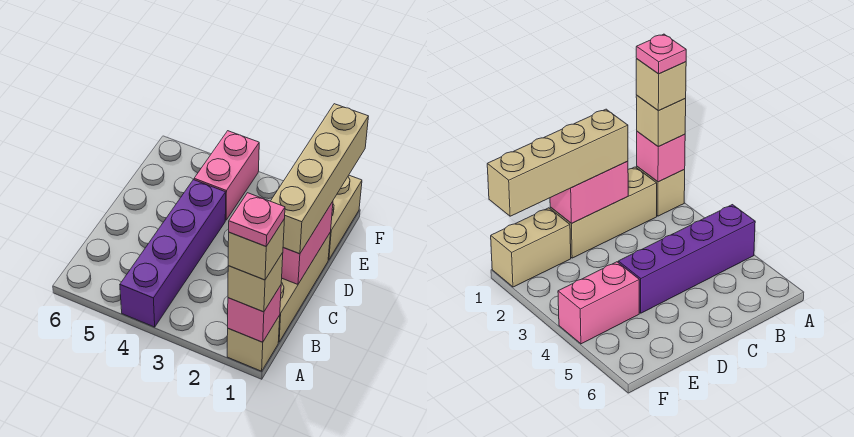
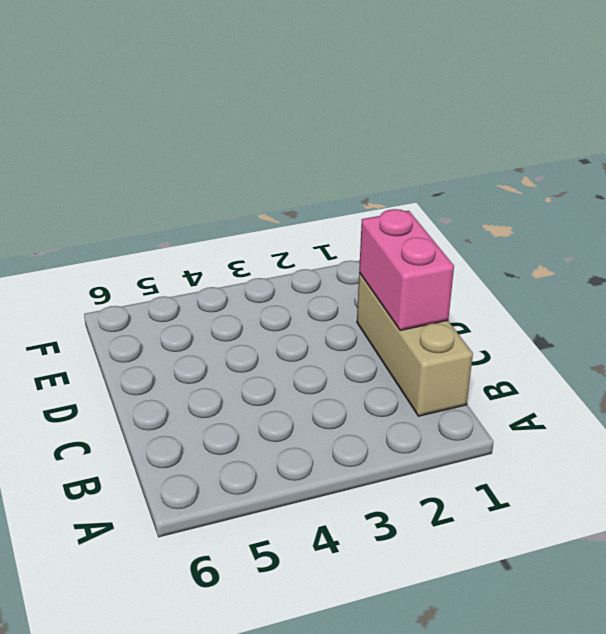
none -> tan brick A1 level 1
none -> purple brick A4:D4 level 1

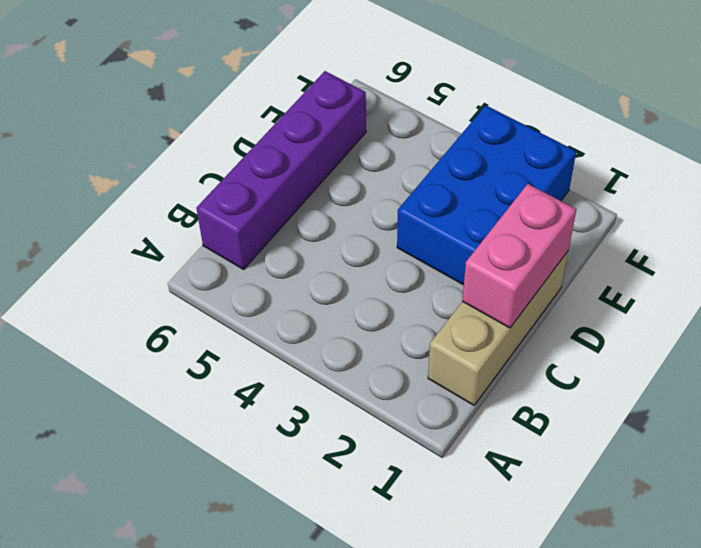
purple brick B6:E6 level 1 -> purple brick A4:D4 level 1
blue brick D2:F3 level 1 -> none
none -> tan brick A1 level 1
none -> tan brick E1:F1 level 1

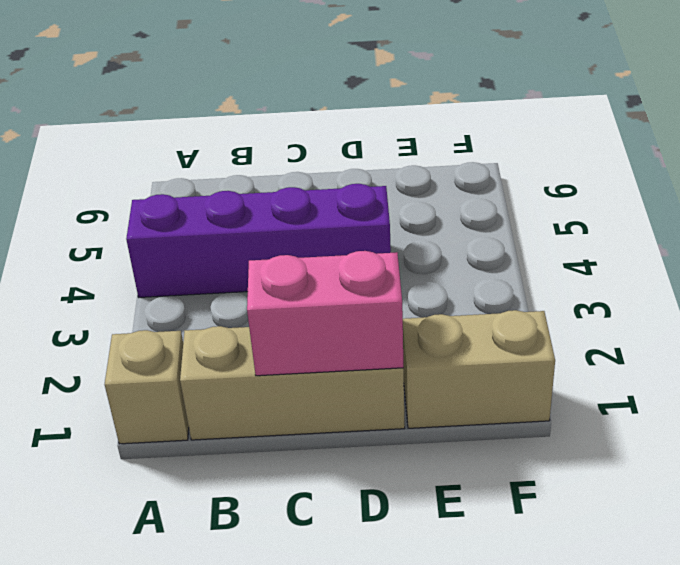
none -> pink brick E4:F4 level 1
none -> pink brick A1 level 2

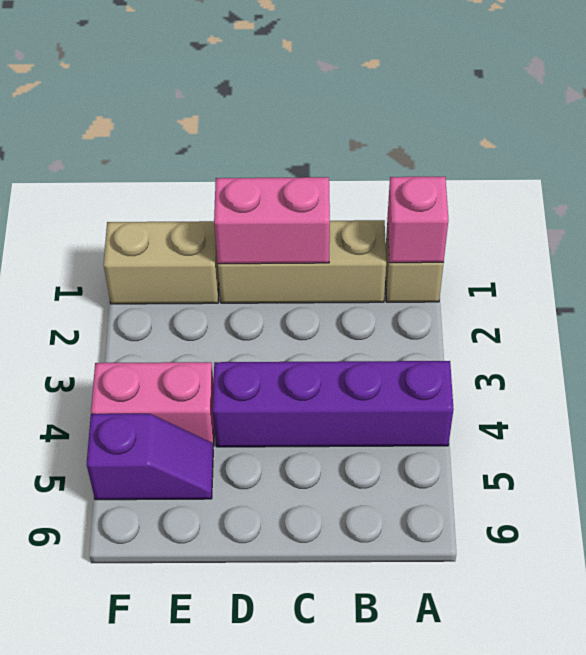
purple slope E5:F5 level 1 top F -> none
none -> tan brick A1 level 3
none -> tan brick C1:F1 level 3

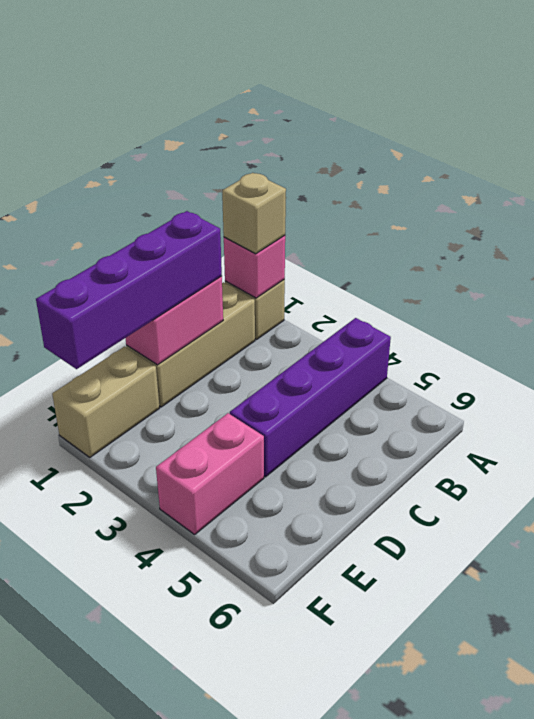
purple brick C1:F1 level 3 -> tan brick C1:F1 level 3
none -> tan brick A1 level 4
none -> pink plate A1 level 5

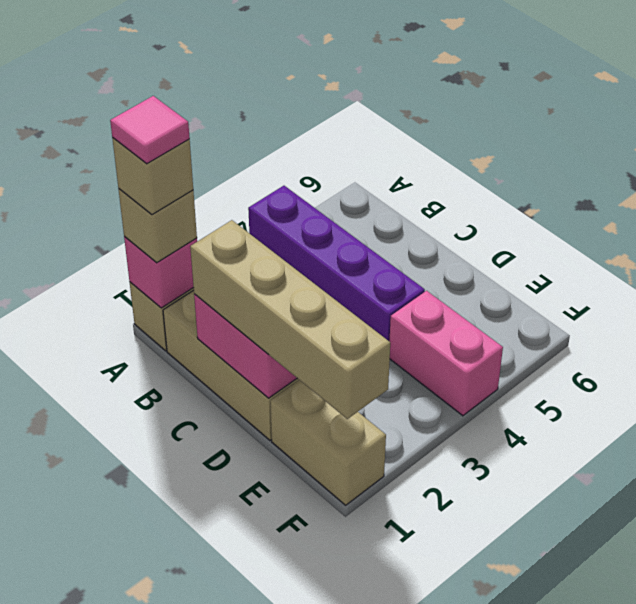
pink tile A1 level 5 -> pink plate A1 level 5

